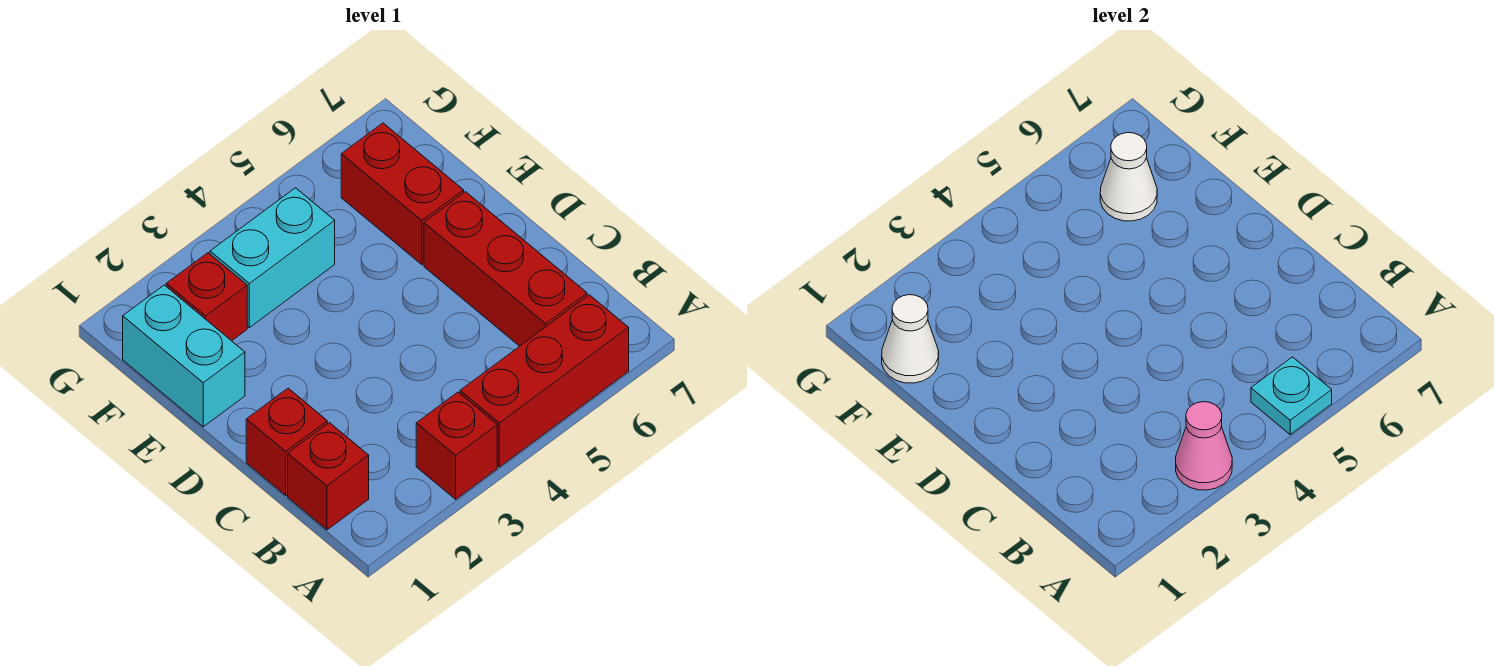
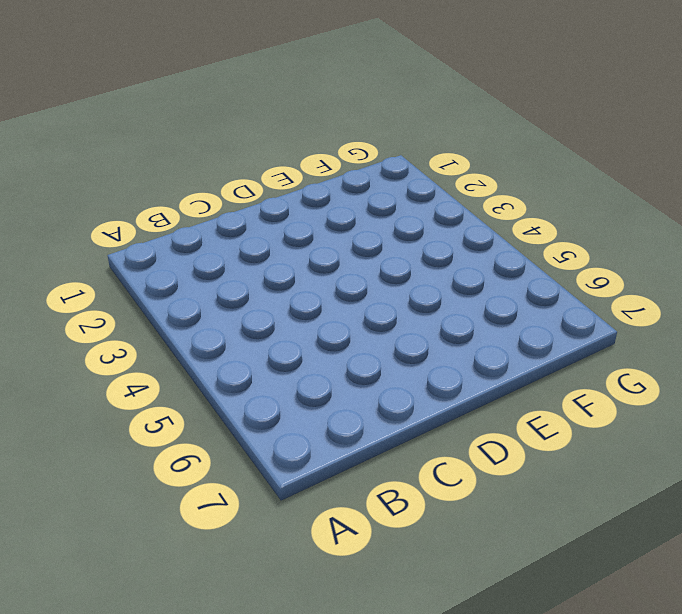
none -> red brick A3 level 1
none -> red brick A4:A6 level 1
none -> red brick B1 level 1

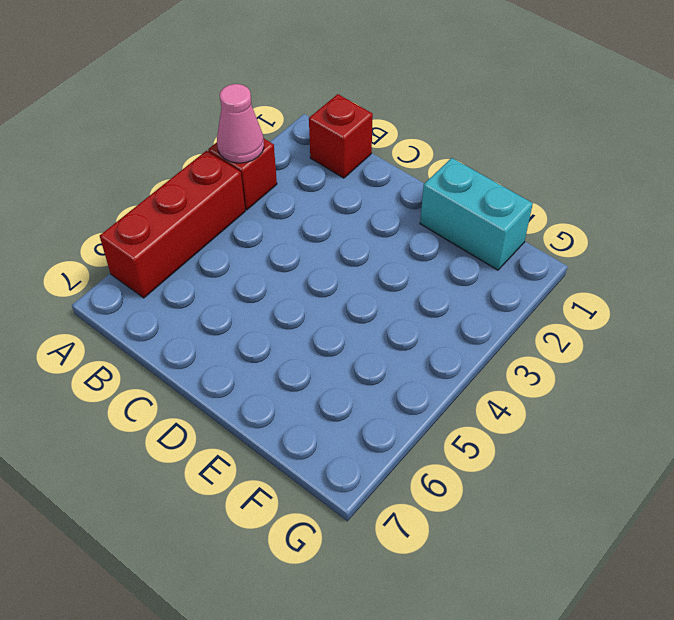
none -> red brick B6:D6 level 1
none -> red brick C1 level 1
none -> red brick E6:F6 level 1

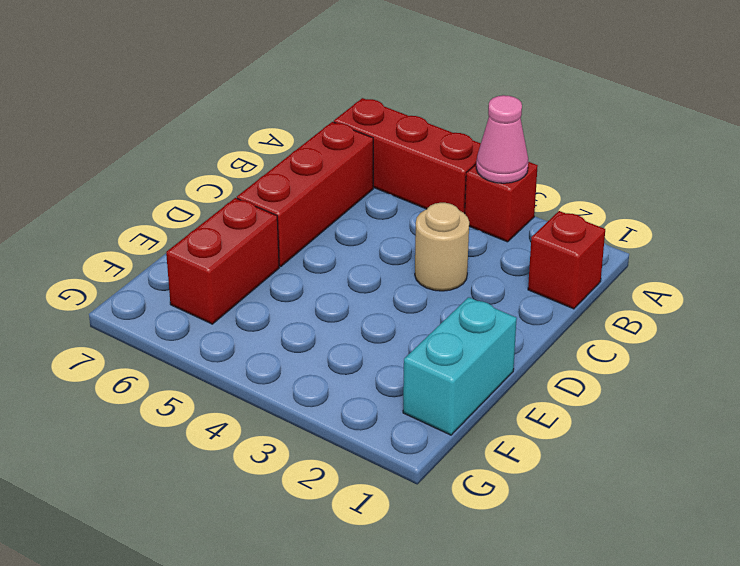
tan round brick C3 level 1 -> none
none -> red brick C1 level 1
none -> red brick F2 level 1
none -> cyan brick F3:F4 level 1

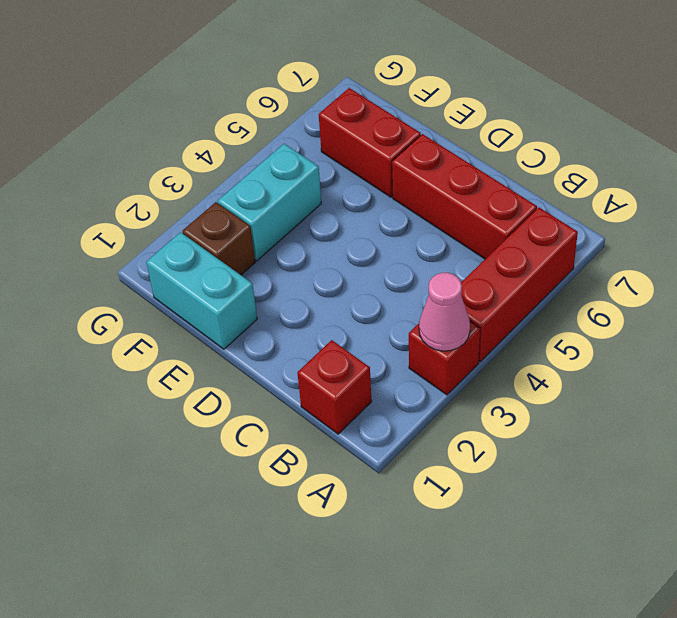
brown brick F2 level 1 -> red brick F2 level 1
none -> red brick C1 level 1
none -> cyan plate A5 level 2
none -> white cone F1 level 2

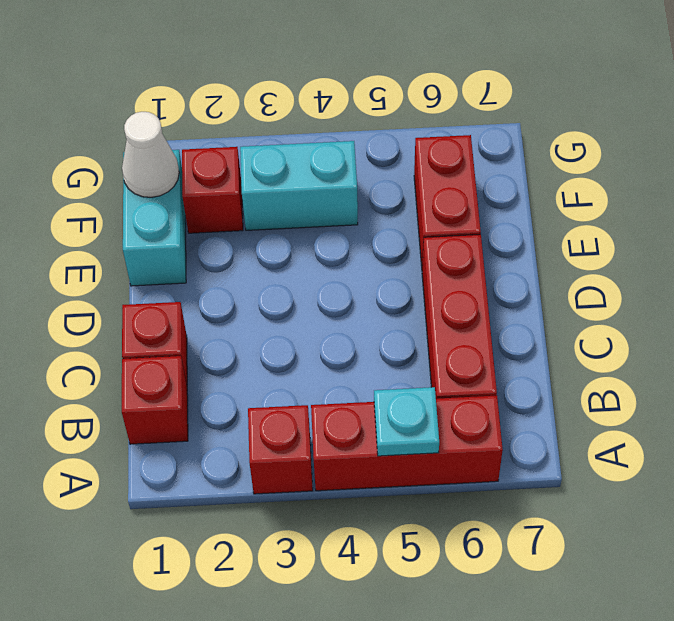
none -> pink cone A3 level 2
none -> white cone F6 level 2

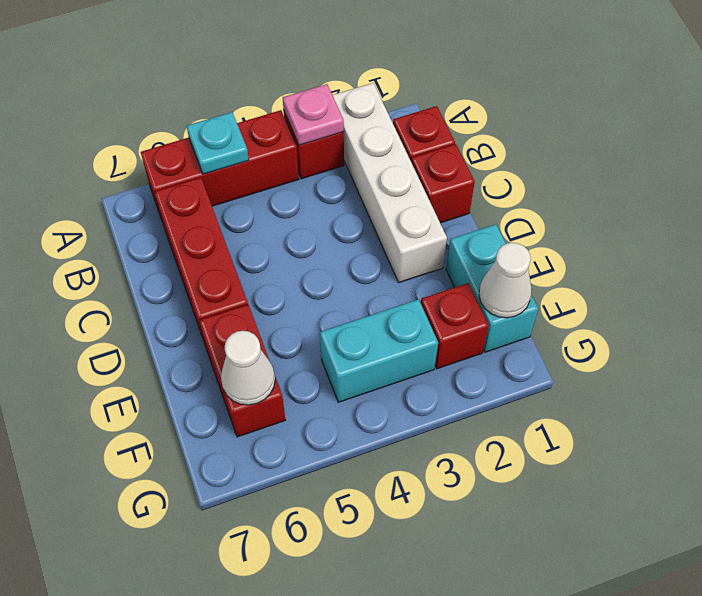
white brick A2:D2 level 1 -> none
pink plate A3 level 2 -> pink cone A3 level 2

